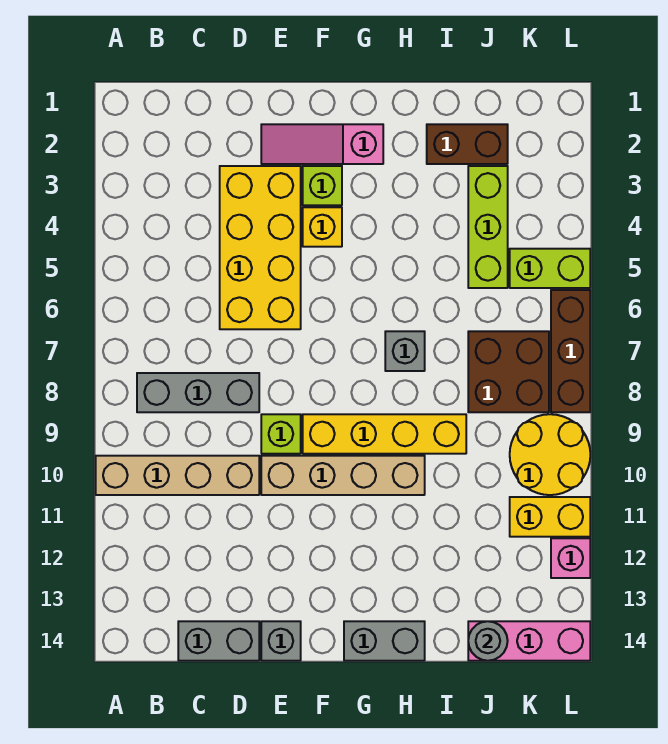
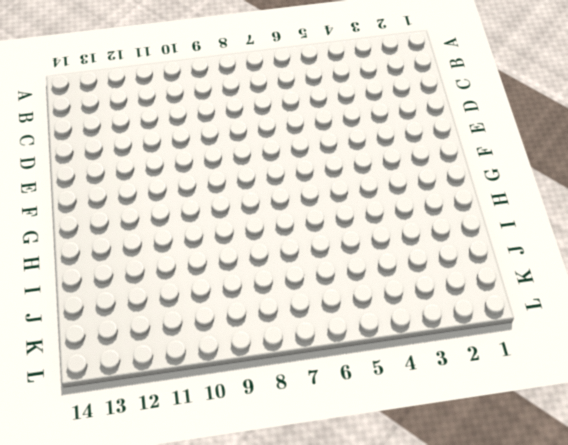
none -> tan brick A10:D10 level 1
none -> grey brick B8:D8 level 1
none -> grey brick C14:D14 level 1

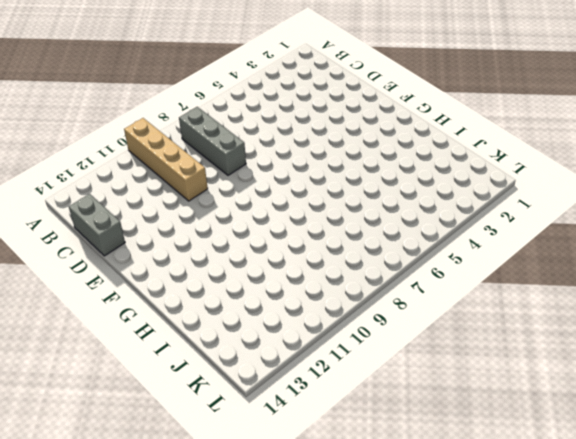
none -> yellow brick D3:E6 level 1
none -> pink slope E2:G2 level 1 top G
none -> lime brick E9 level 1

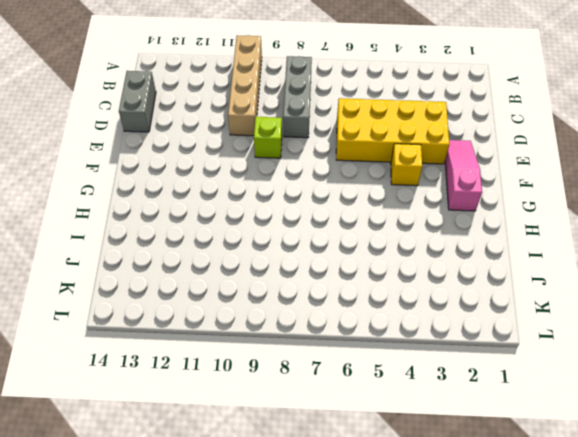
none -> tan brick E10:H10 level 1
none -> grey brick E14 level 1
none -> lime brick F3 level 1

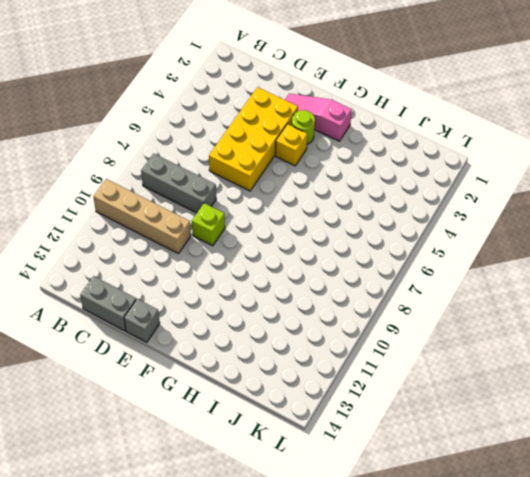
lime round brick F3 level 1 -> lime brick F3 level 1
none -> tan brick E10:H10 level 1
none -> yellow brick F9:I9 level 1
none -> grey brick G14:H14 level 1

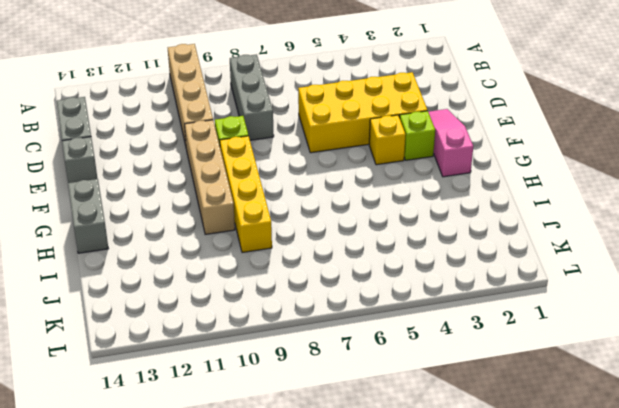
none -> grey brick H7 level 1
none -> brown brick I2:J2 level 1
none -> lime brick J3:J5 level 1

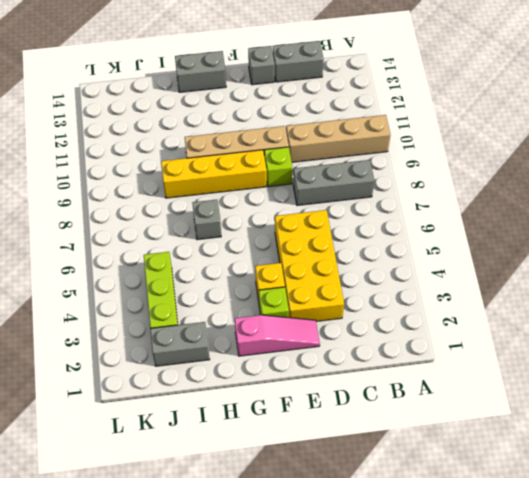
grey brick I2:J2 level 1 -> brown brick I2:J2 level 1
none -> brown brick J7:K8 level 1
none -> pink brick J14:L14 level 1
none -> lime brick K5:L5 level 1

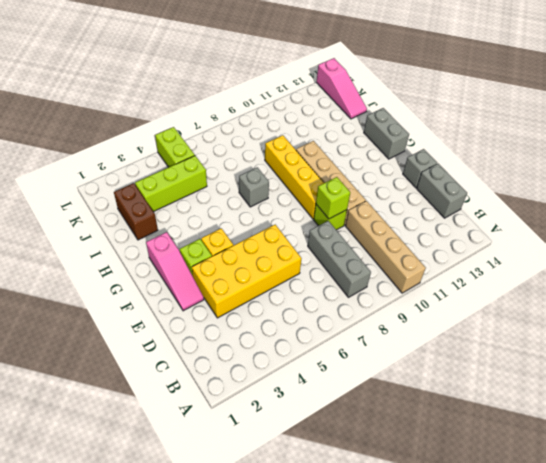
lime brick E9 level 2 -> none
pink slope J14:L14 level 1 top L -> pink brick J14:L14 level 1
none -> brown brick J7:K8 level 1
none -> yellow round brick K9:L10 level 1
none -> yellow brick K11:L11 level 1

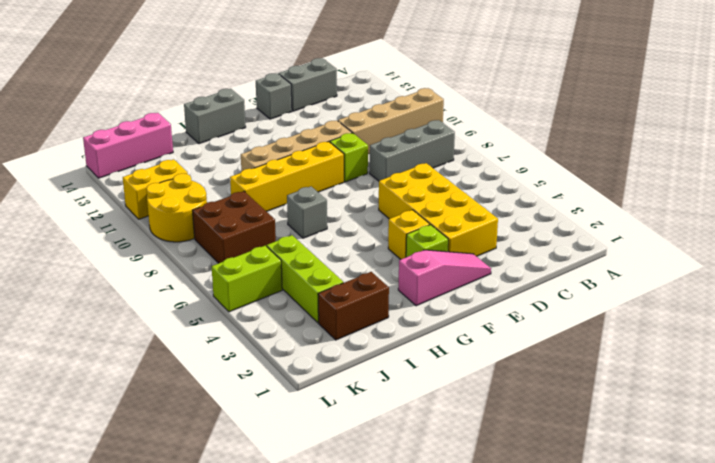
none -> brown brick L6:L8 level 1
none -> pink brick L12 level 1
none -> grey round brick J14 level 2

